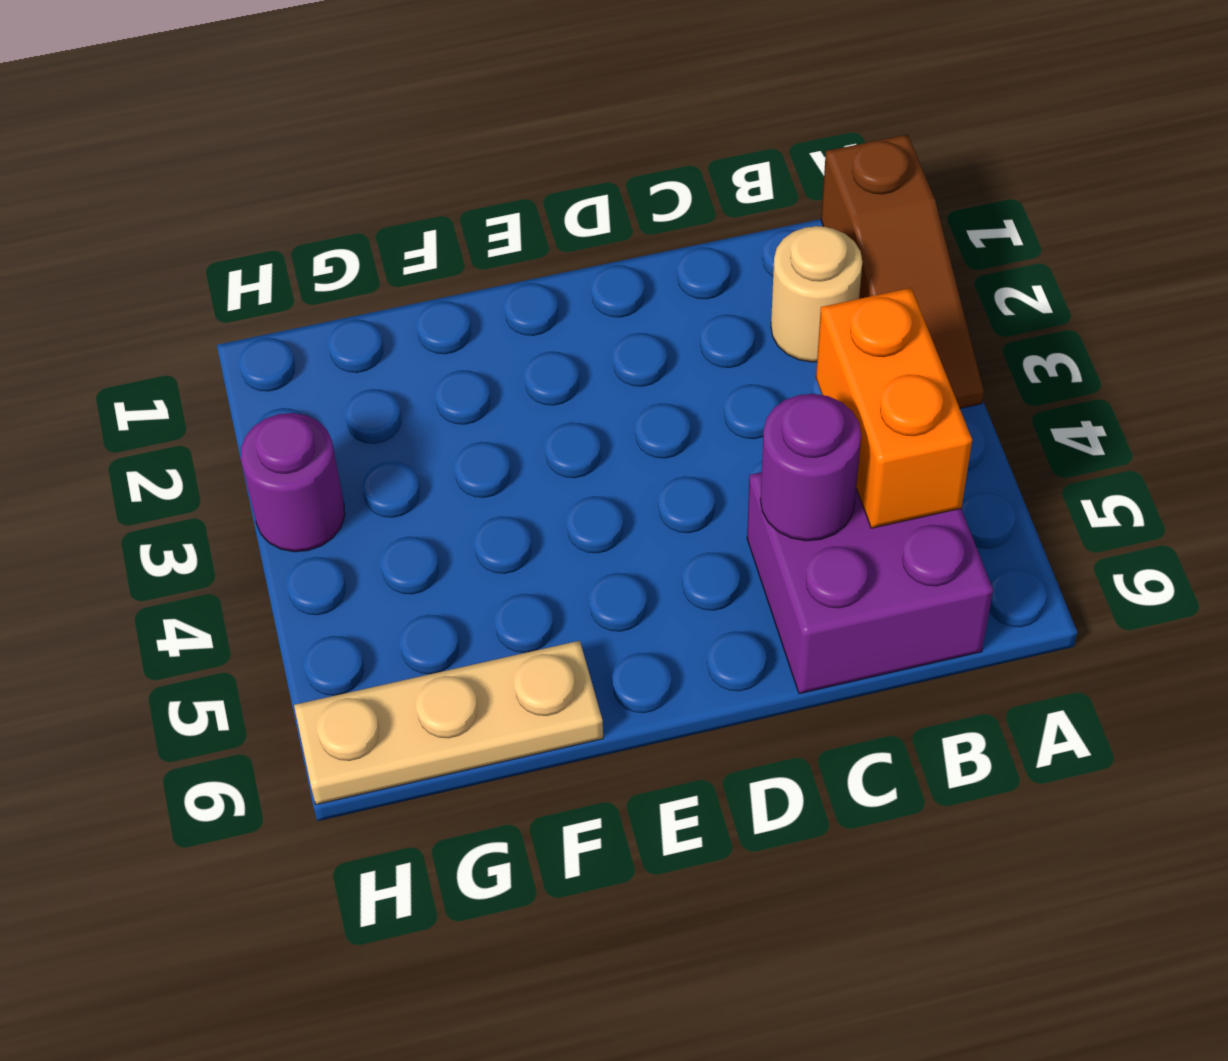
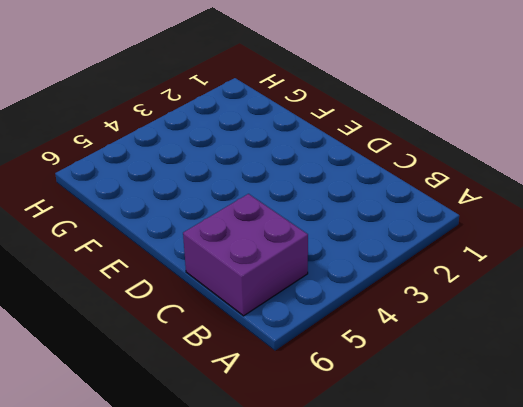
none -> brown slope A1:A3 level 1 top 1
none -> tan round brick B2 level 1

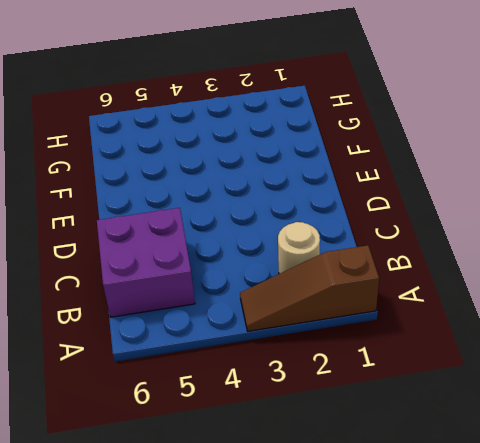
none -> tan plate F6:H6 level 1
none -> purple round brick H3 level 1

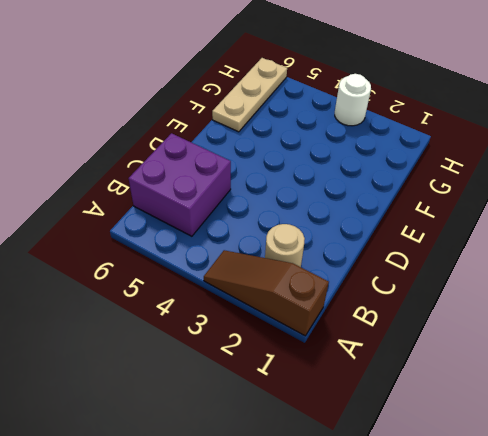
white round brick H3 level 1 -> purple round brick H3 level 1
none -> orange brick B4:B5 level 2
none -> purple round brick C5 level 2

